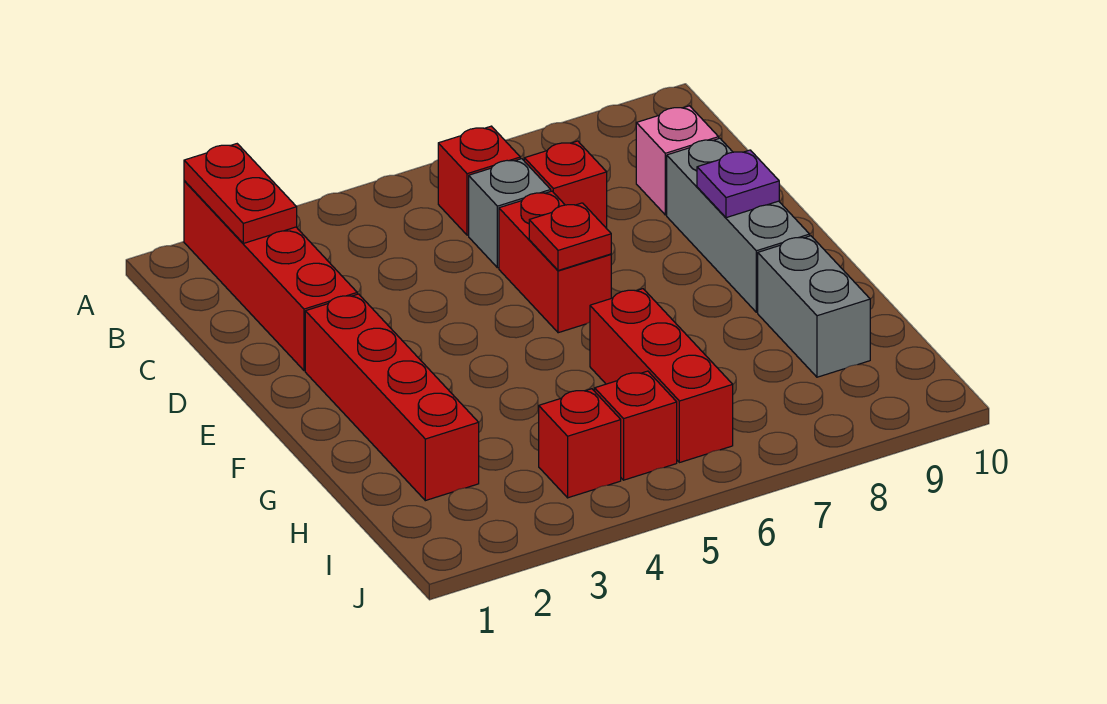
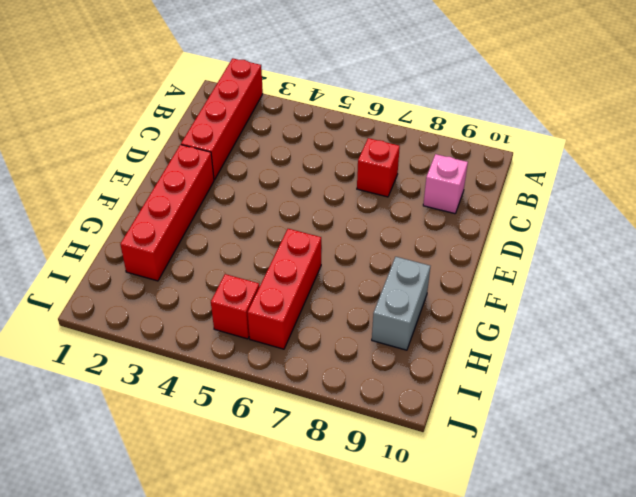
none -> red brick B6 level 1
none -> grey brick C6 level 1
none -> red brick D6:E6 level 1

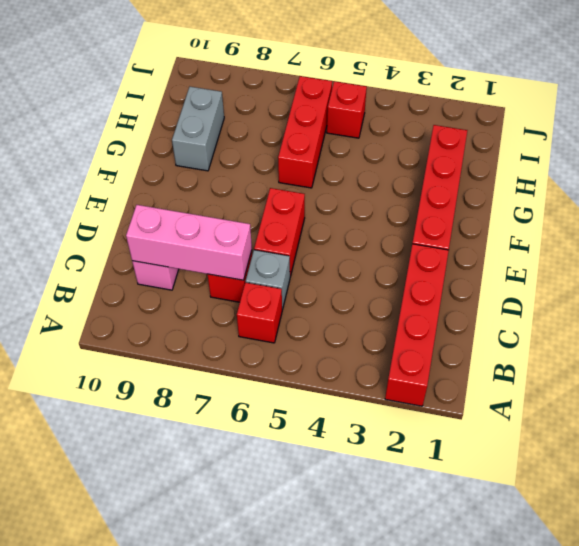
pink brick C7:C9 level 2 -> none
none -> grey brick D9:F9 level 1
none -> red brick I4 level 1
none -> red plate A2:B2 level 2

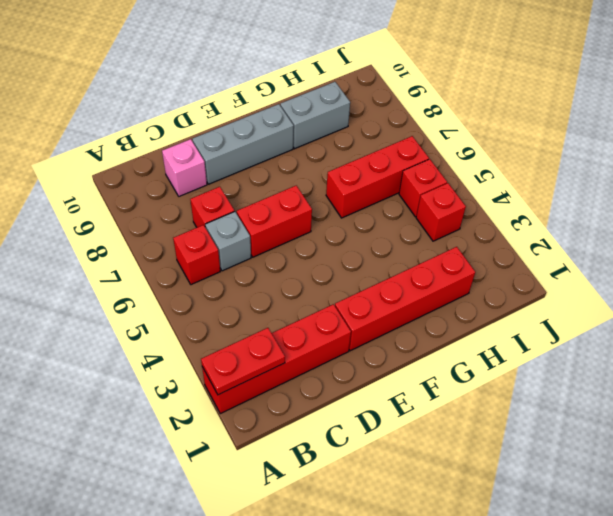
none -> red plate E6 level 2
none -> purple plate E9 level 2

